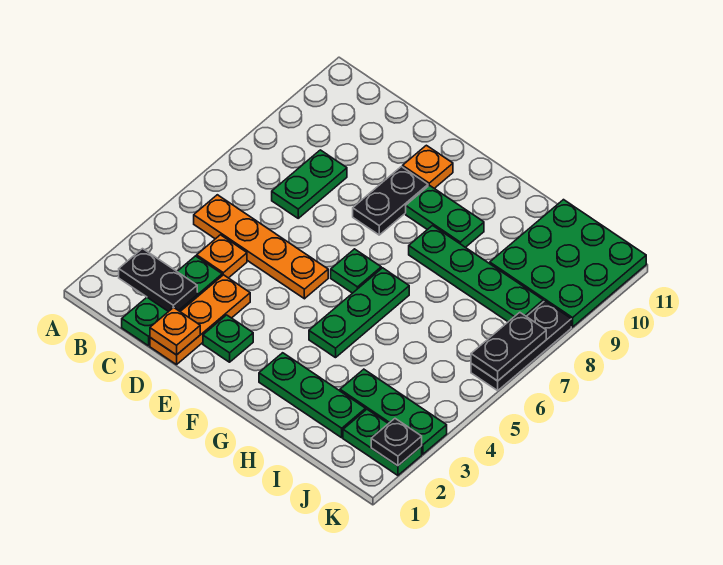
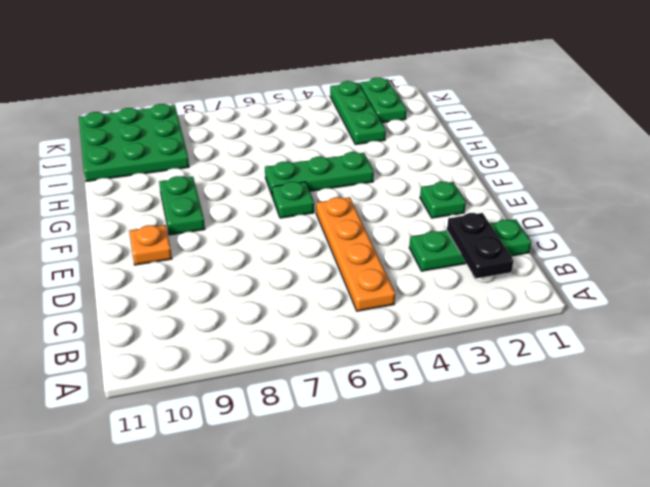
none -> orange plate C4 level 1
none -> green plate C7:C8 level 1
none -> orange plate D1:D3 level 1

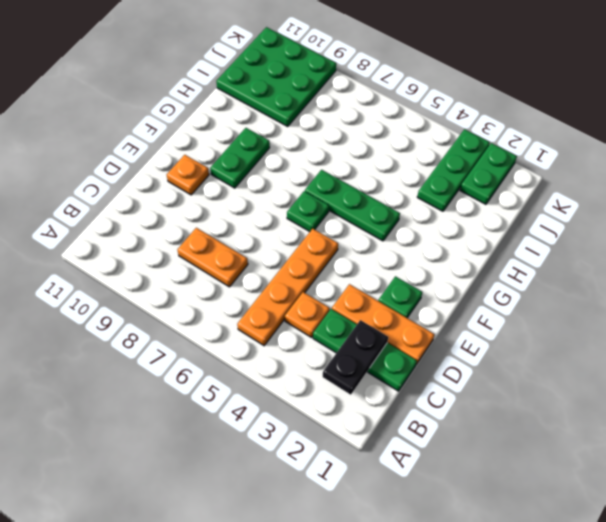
orange plate C7:C8 level 1 -> green plate C7:C8 level 1
none -> black plate E8:E9 level 1
none -> green plate G2:I2 level 1
none -> green plate G8:J8 level 1

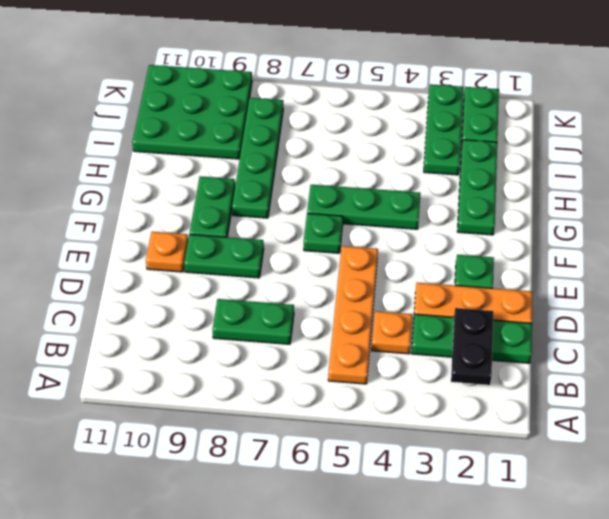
green plate E8:E9 level 1 -> black plate E8:E9 level 1
none -> black plate K6:K8 level 1
none -> orange plate D1 level 2
none -> black plate K2 level 2

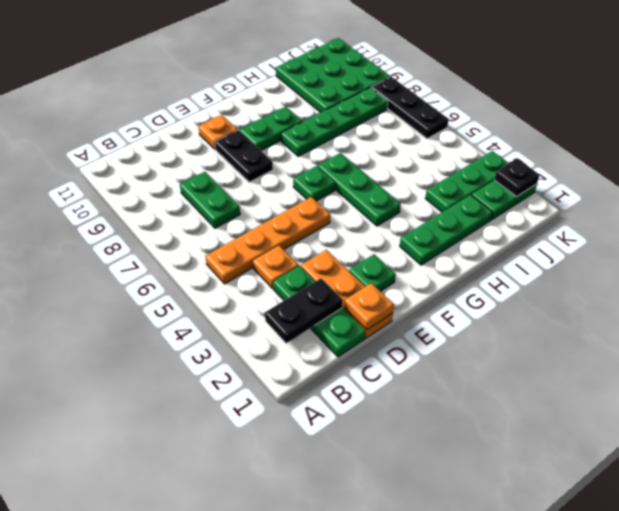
none -> black plate K6:K7 level 2

